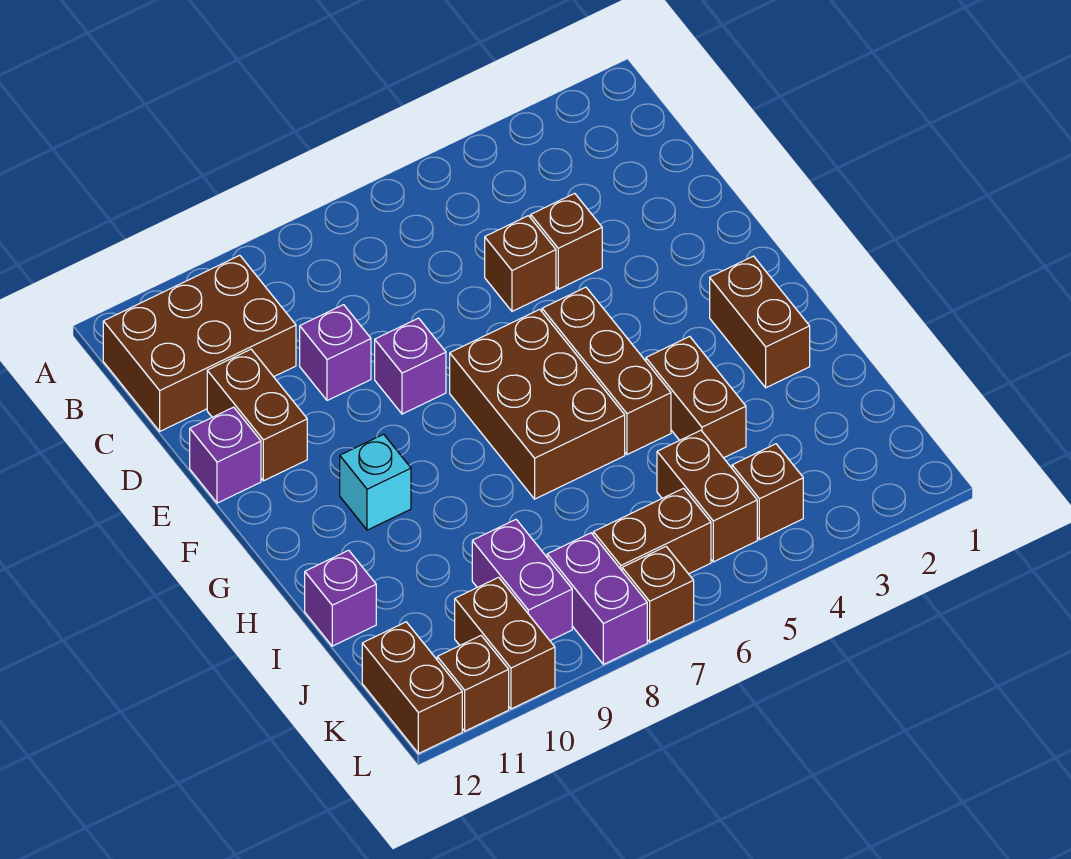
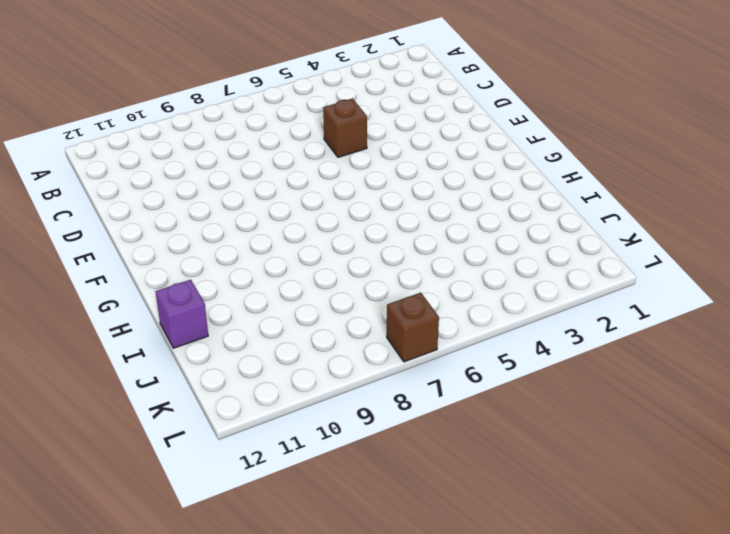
none -> brown brick B10:C12 level 1
none -> brown brick D4 level 1
none -> purple brick D9 level 1

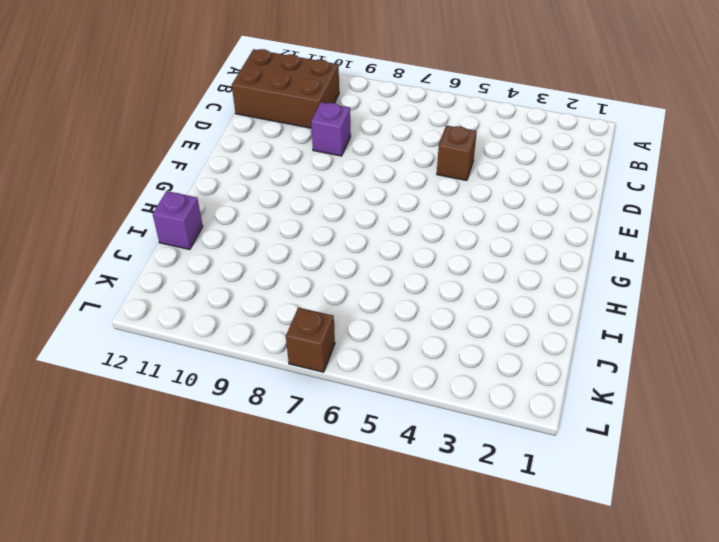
none -> brown brick D4 level 1
none -> brown brick D11:E11 level 1
none -> purple brick E8 level 1

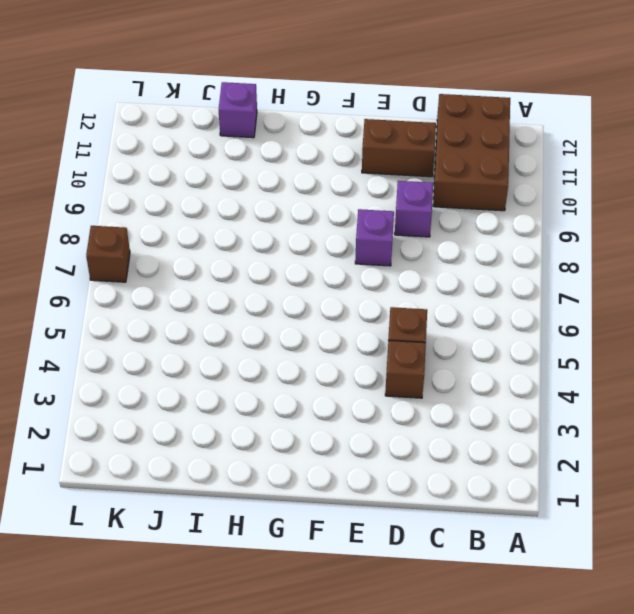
none -> purple brick E12 level 1
none -> brown brick F5:H5 level 1
none -> brown brick F6:H7 level 1

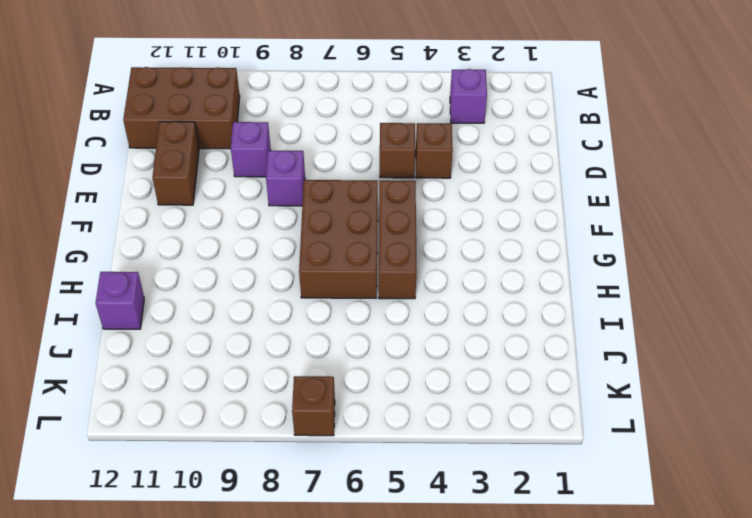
purple brick B3 level 1 -> purple brick E12 level 1
none -> brown brick G2:H2 level 1
none -> cyan brick G10 level 1
none -> brown brick H4:I4 level 1

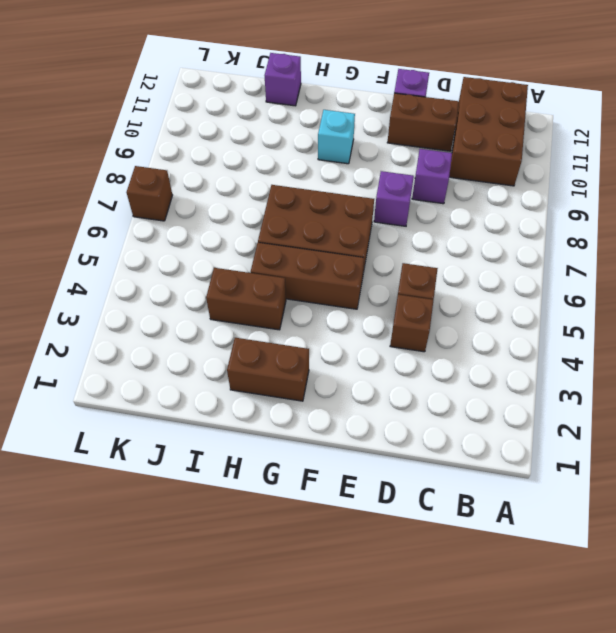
none -> brown brick J5:K5 level 1
none -> purple brick J9:K9 level 1
none -> brown brick K4 level 1

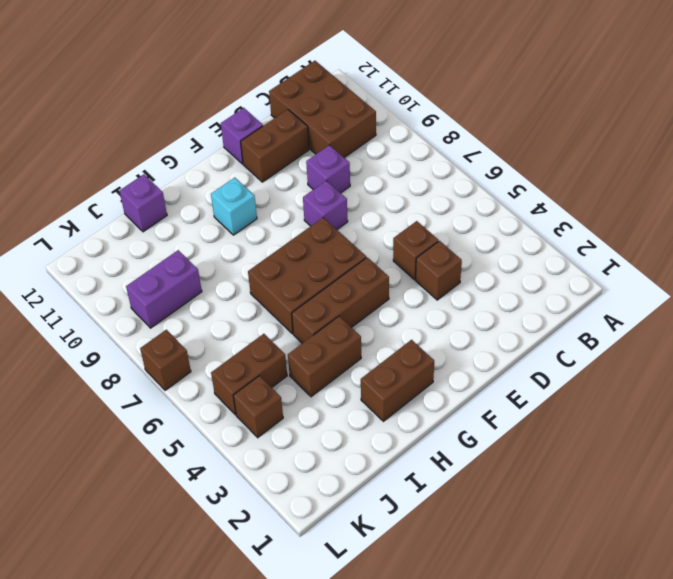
none -> brown brick K6:K7 level 1
none -> purple brick K8:L8 level 1
none -> brown brick K10:L10 level 1

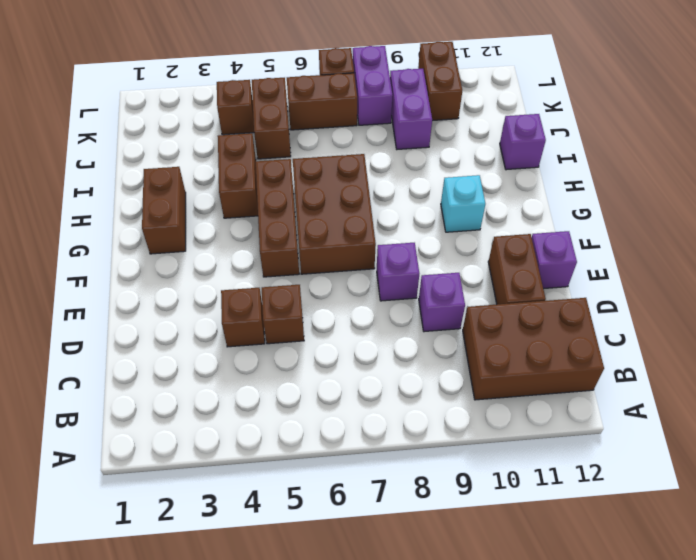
none -> brown brick K12:L12 level 1
none -> brown brick L11 level 1

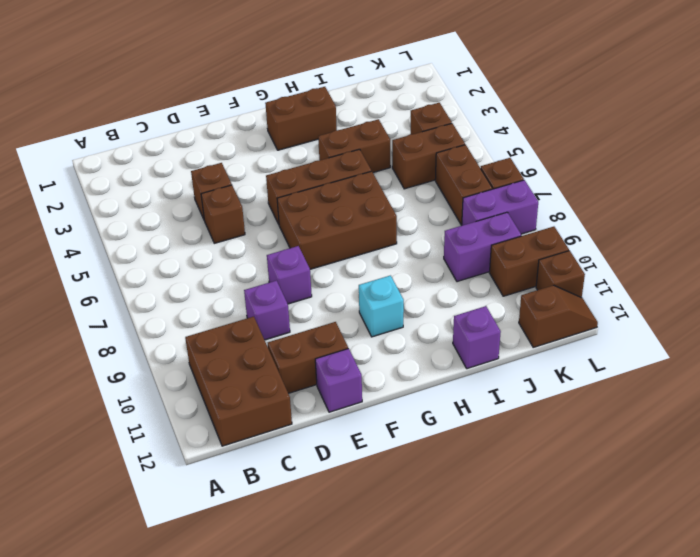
brown slope K12:L12 level 1 top K -> brown brick K12:L12 level 1

